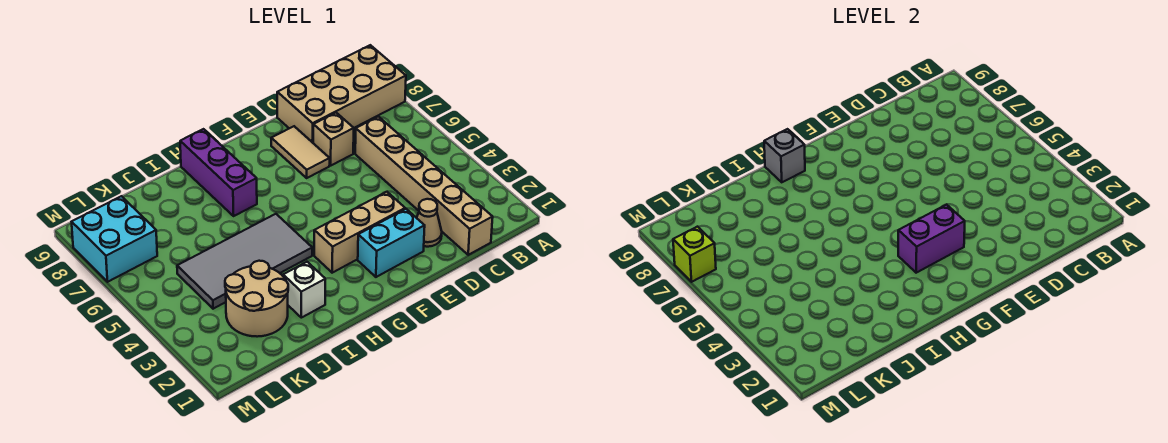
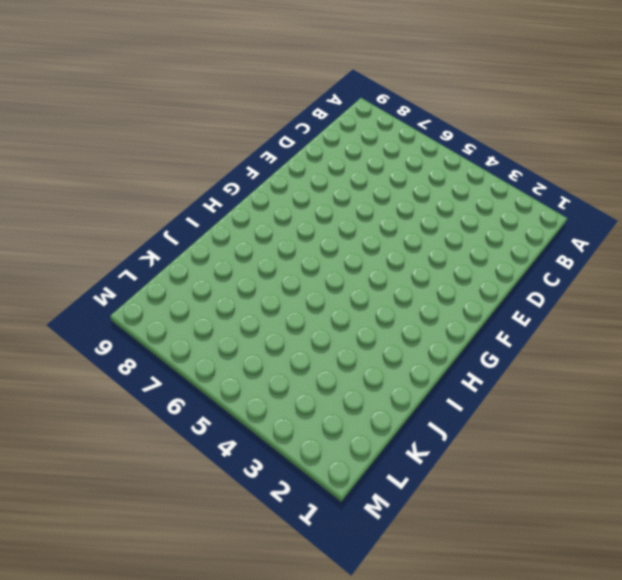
none -> tan brick A8:D9 level 1
none -> tan brick C1:C6 level 1
none -> tan cone D2 level 1

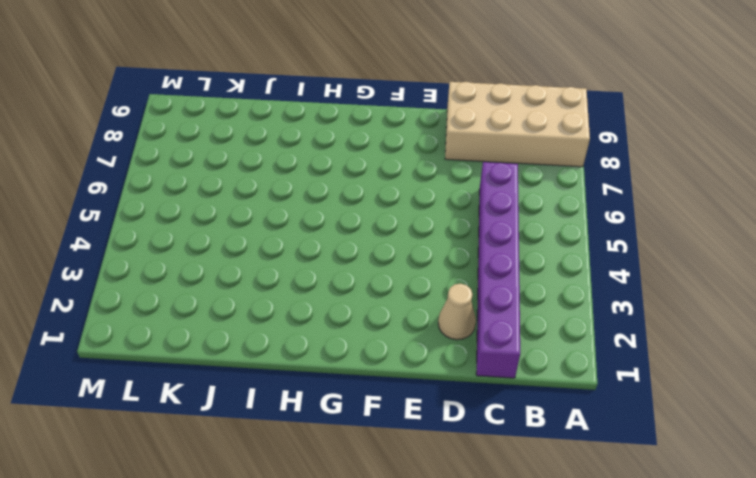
purple brick C1:C6 level 1 -> tan brick C1:C6 level 1
none -> tan brick D7 level 1
none -> cyan brick E2:F2 level 1
none -> tan brick E3:G3 level 1

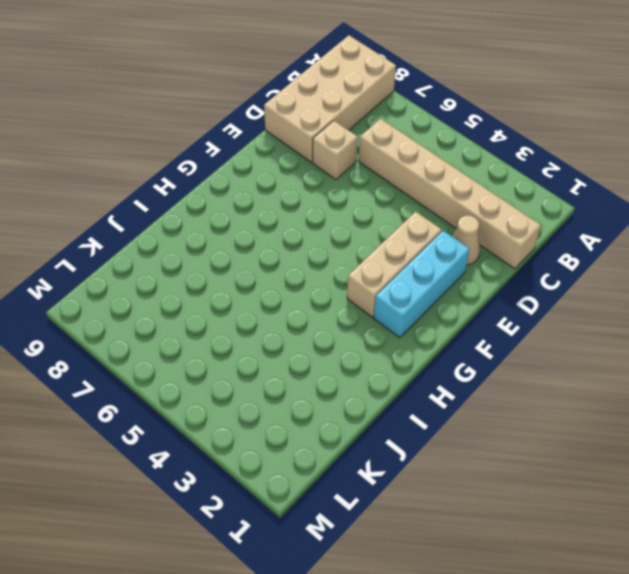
cyan brick E2:G2 level 1 -> cyan brick E2:F2 level 1
none -> tan tile E7:E8 level 1
none -> grey tile H4:K5 level 1
none -> purple brick H7:H9 level 1

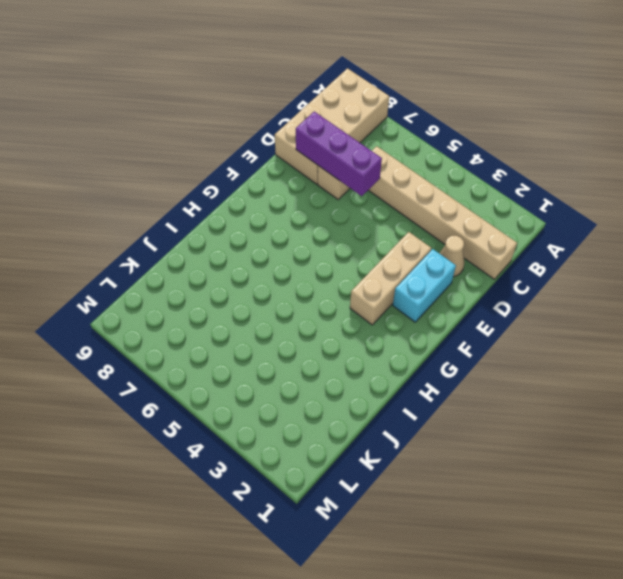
purple brick D6:D8 level 2 -> purple brick H7:H9 level 1
none -> tan tile E7:E8 level 1
none -> grey tile H4:K5 level 1
none -> white brick I2 level 1

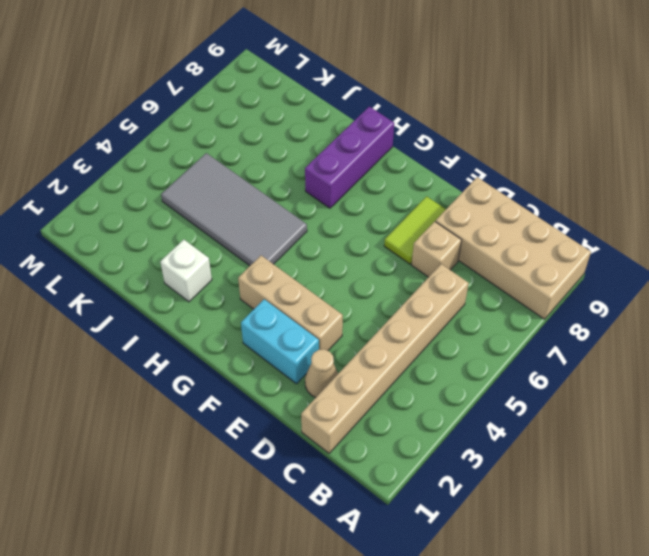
lime tile E7:E8 level 1 -> tan tile E7:E8 level 1
none -> tan round brick J2:K3 level 1
none -> cyan brick L7:M8 level 1
none -> purple brick F3:G3 level 2

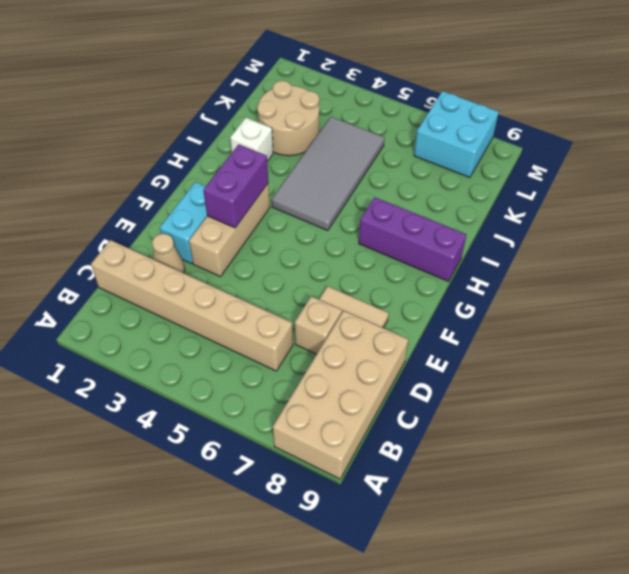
none -> grey brick H9 level 2
none -> lime brick M7 level 2

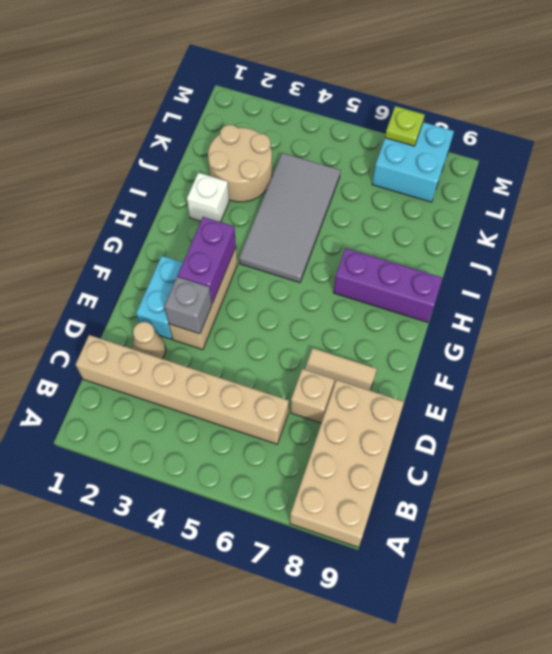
grey brick E3 level 2 -> grey brick H9 level 2
lime plate M7 level 2 -> lime brick M7 level 2

